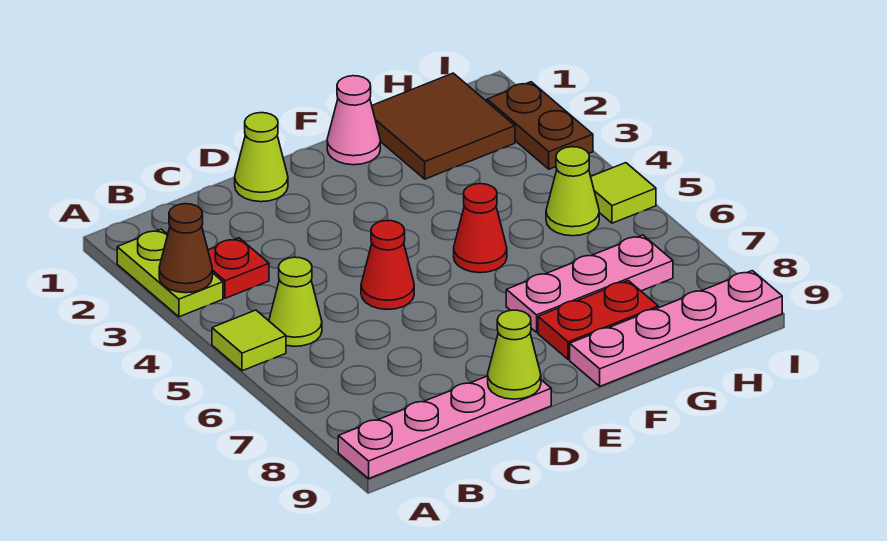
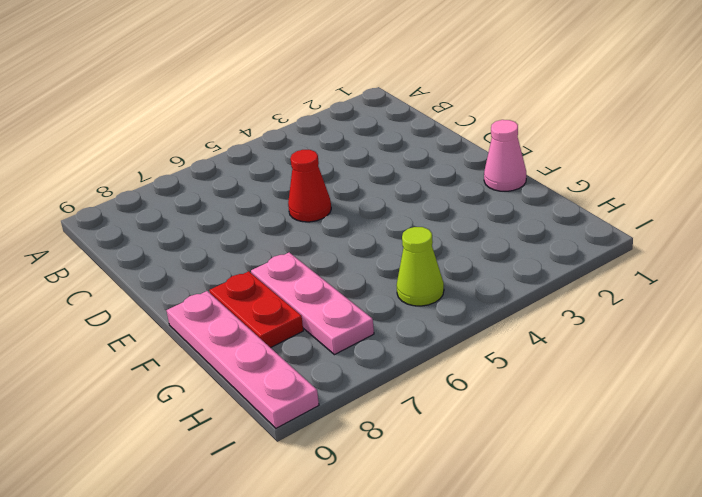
none -> lime plate A2:A3 level 1
none -> lime tile A5 level 1
none -> pink plate A9:D9 level 1

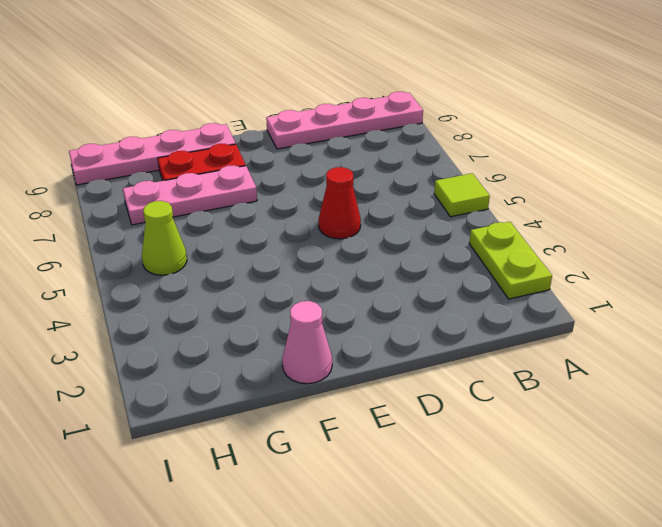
none -> red plate B3 level 1
none -> lime cone B5 level 1
none -> lime cone D1 level 1

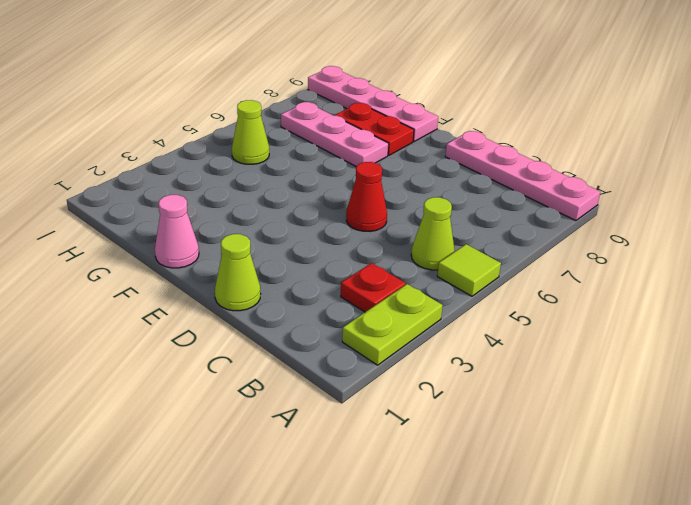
none -> red cone F5 level 1
none -> brown tile G1:H2 level 1
none -> brown plate I2:I3 level 1

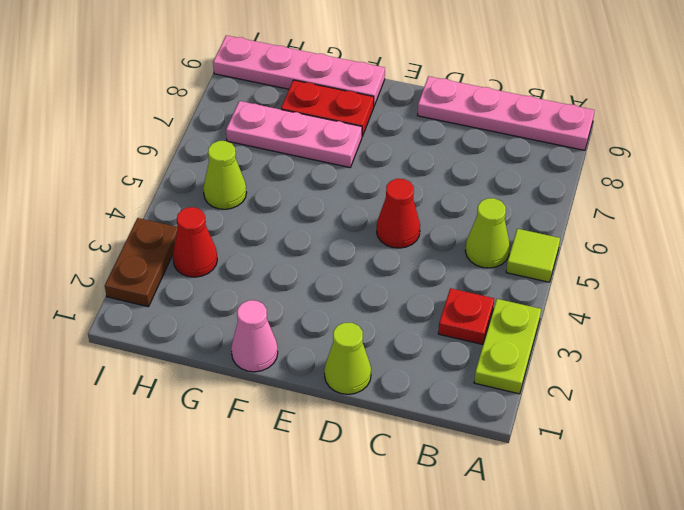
red cone H3 level 1 -> red cone F5 level 1
none -> brown tile G1:H2 level 1
none -> lime tile I5 level 1
none -> brown cone A3 level 2

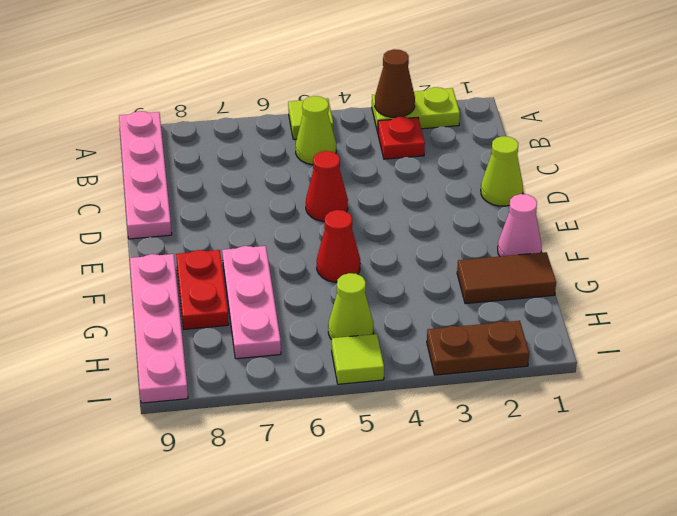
brown tile G1:G2 level 1 -> brown tile G1:H2 level 1
none -> lime cone D9 level 2

